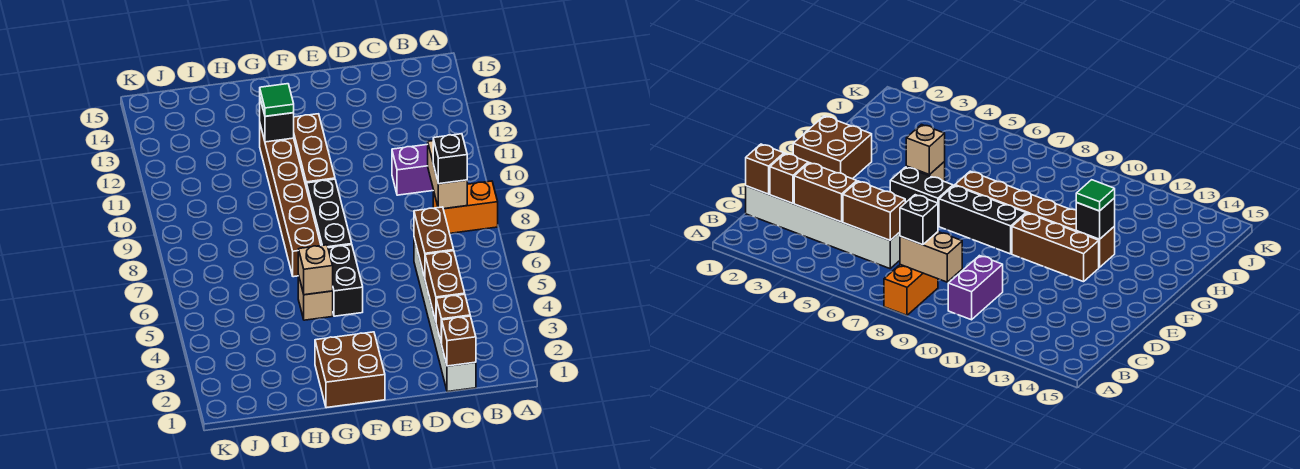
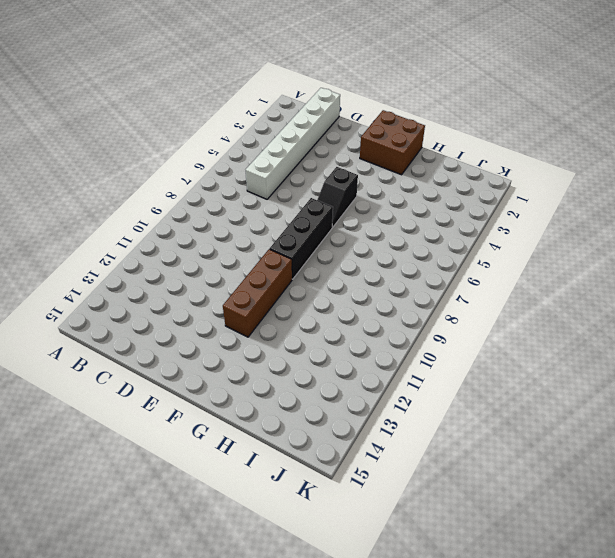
black slope F5:F6 level 1 top 5 -> black brick F5:F6 level 1
none -> orange brick A8:B8 level 1
none -> purple brick B10:C10 level 1
none -> tan brick G5 level 1

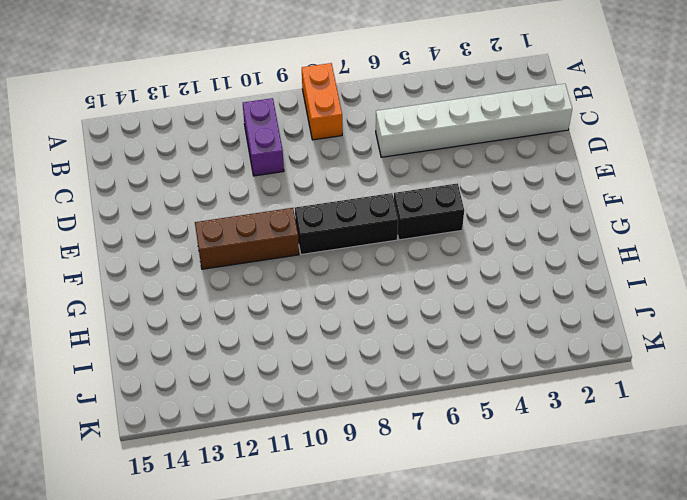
none -> brown brick F1:G2 level 1
none -> tan brick G5 level 1
none -> brown brick G7:G12 level 1

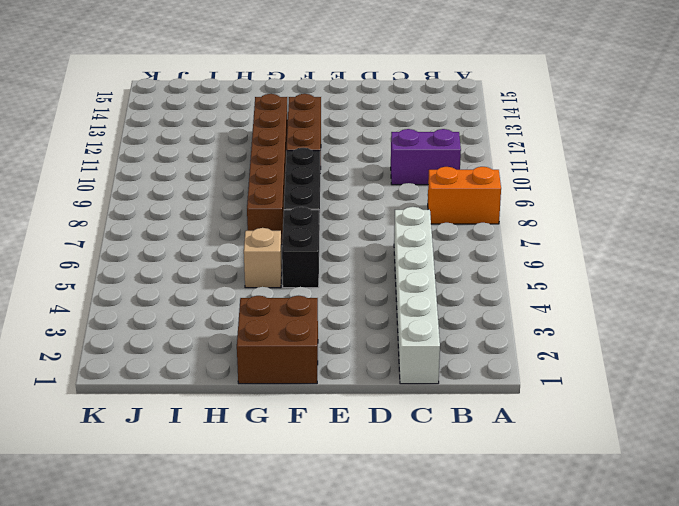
none -> tan brick B8:B9 level 2
none -> brown brick C1 level 2
none -> brown brick C2 level 2

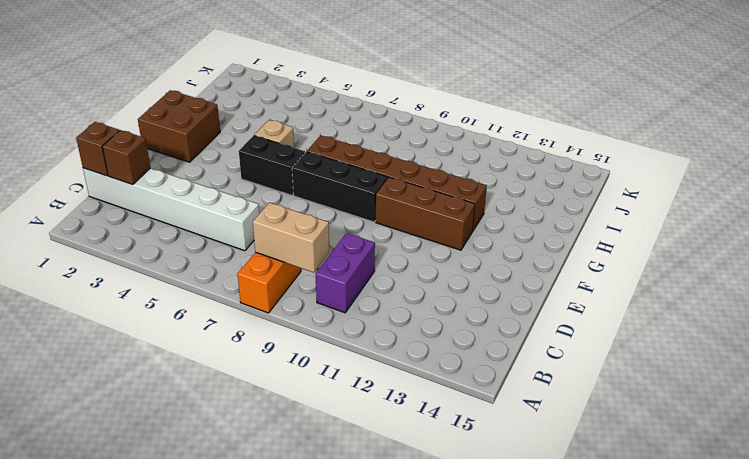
none -> brown brick C3:C4 level 2
none -> brown brick C5:C6 level 2
none -> tan brick G5 level 2

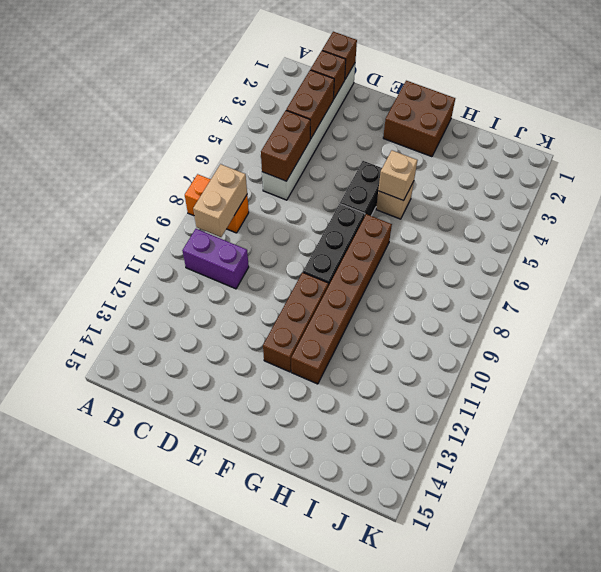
none -> black brick G12 level 2
none -> black brick B8 level 3
none -> green tile G12 level 3

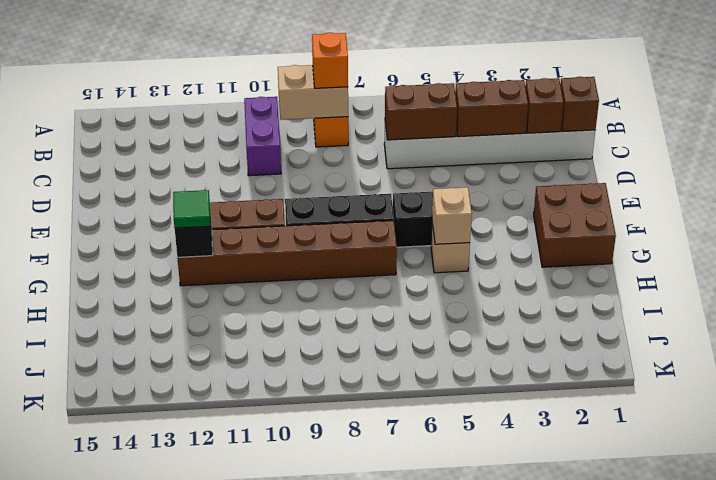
orange brick B8 level 3 -> black brick B8 level 3

